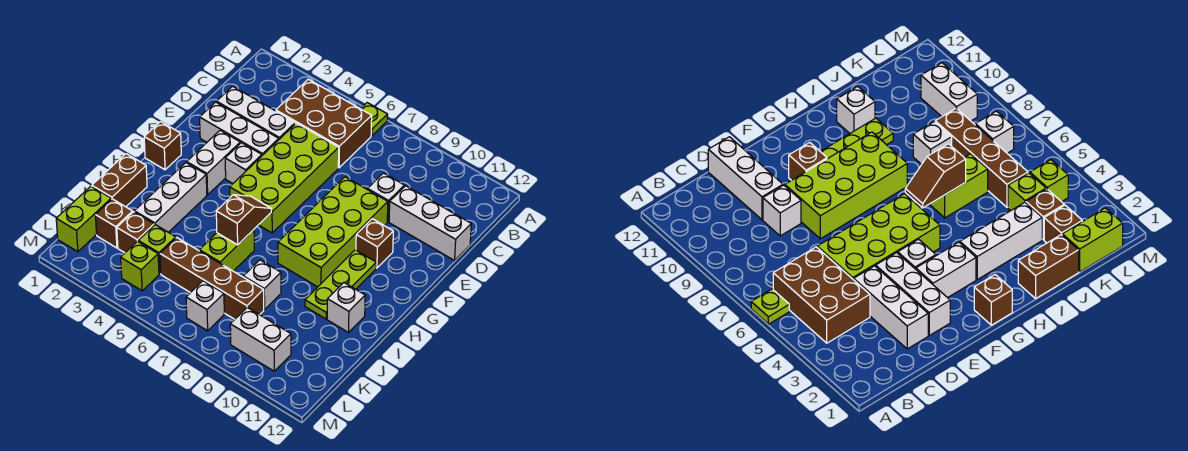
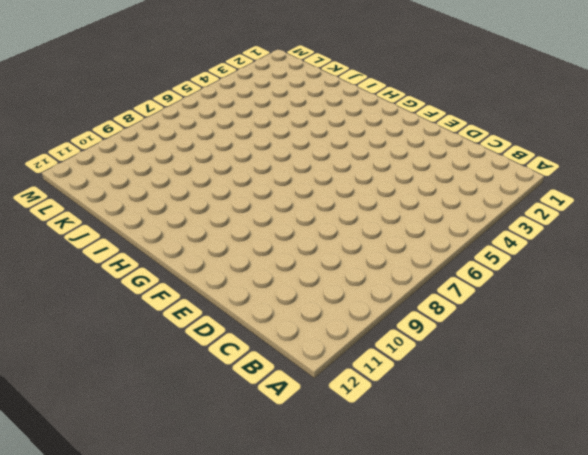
none -> lime plate A6 level 1
none -> brown brick B4:C6 level 1
none -> white brick D2:D4 level 1

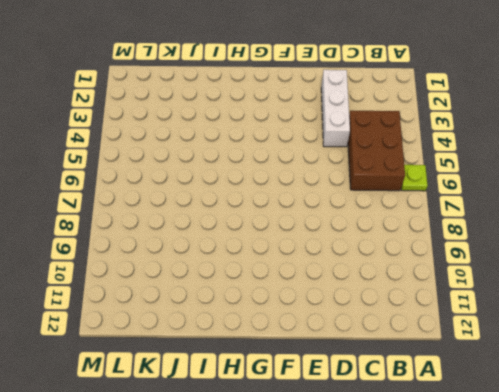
none -> lime brick D5:G6 level 1
none -> white brick D9 level 1
none -> white brick D10:D12 level 1

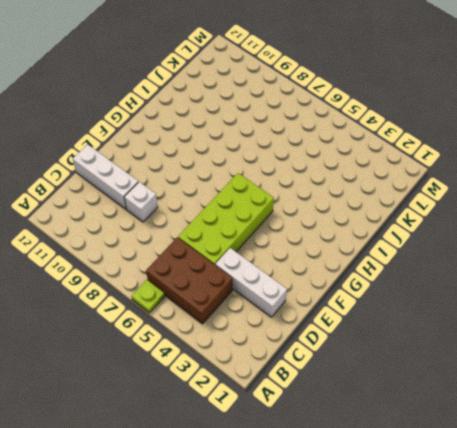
none -> white brick E2:E4 level 1
none -> lime brick E8:H9 level 1
none -> white brick F3:G3 level 1

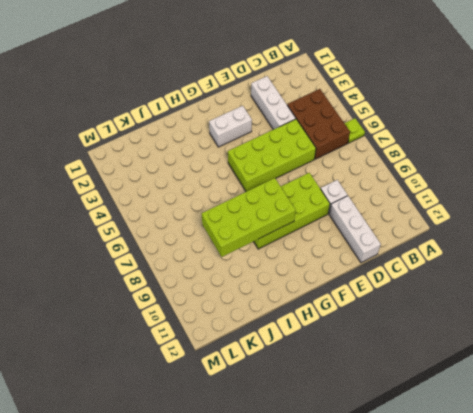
lime brick G8:J9 level 2 -> none
none -> white brick E2:E4 level 1
none -> white brick F4 level 1
none -> brown brick F10 level 1

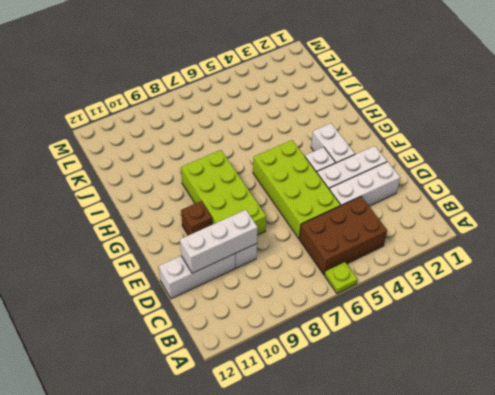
white brick D9:D11 level 2 -> white brick H3:J3 level 1
none -> brown brick G1 level 1
none -> lime plate G10:I10 level 1
none -> brown brick I1:J1 level 1

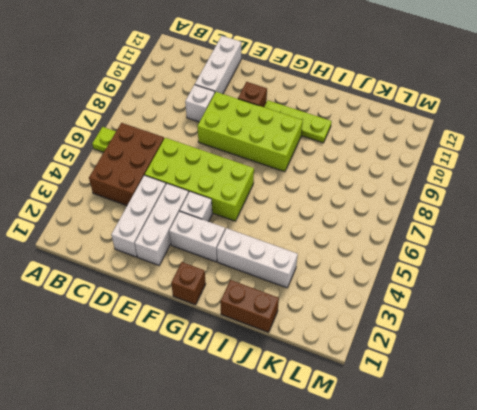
none -> lime brick I6:J6 level 1
none -> white brick I11 level 1
none -> white brick J8 level 1

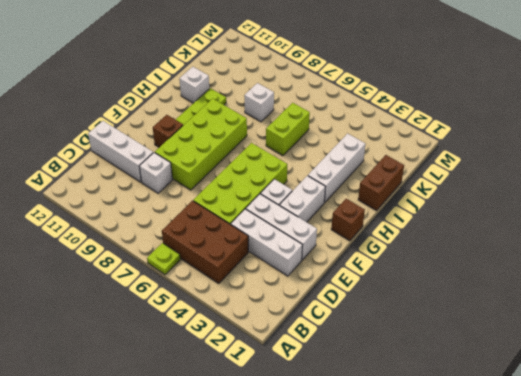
none -> lime brick K1:L1 level 1
none -> brown brick K2 level 1
none -> brown brick K3 level 1

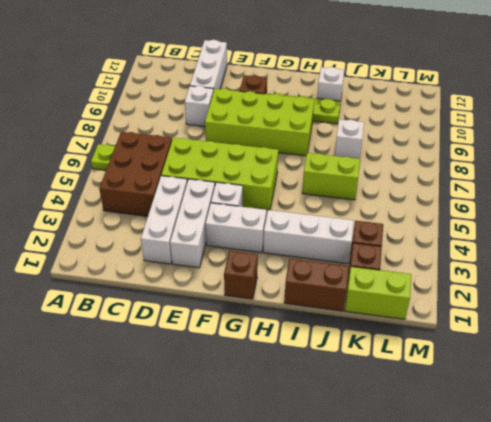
none -> lime brick K4 level 1
none -> brown brick K5:K8 level 1
none -> lime brick L4 level 1

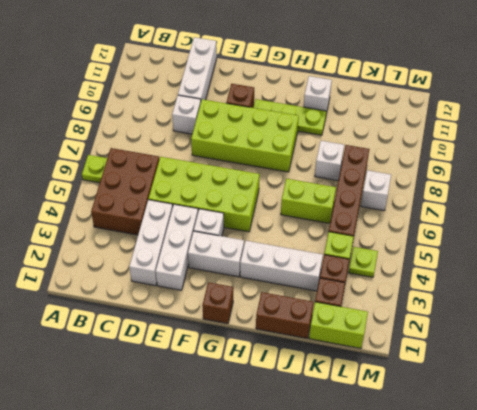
lime plate L4 level 1 -> lime brick L4 level 1
none -> white brick L9:L10 level 1
none -> brown slope H6:I6 level 2 top I

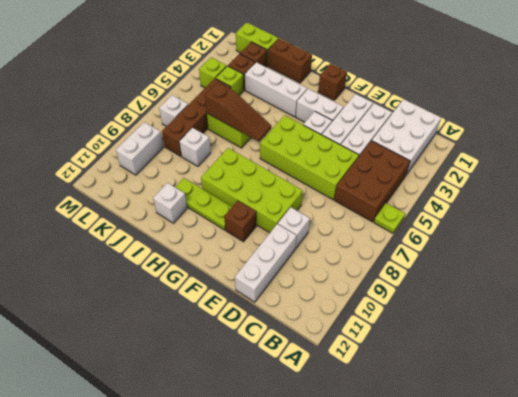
white brick B1:C3 level 1 -> none
brown slope H6:J6 level 2 top J -> brown slope H6:I6 level 2 top I

